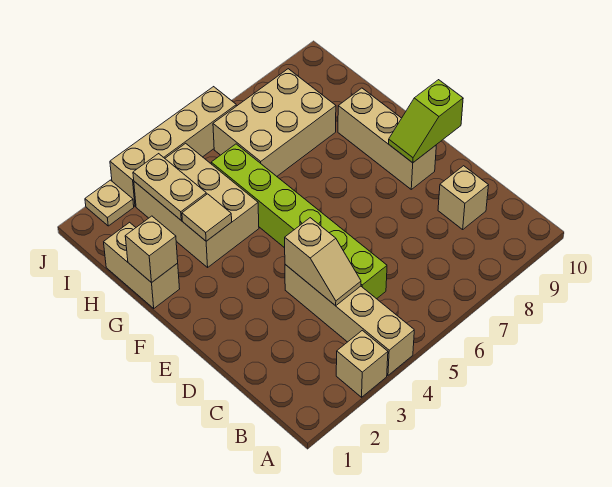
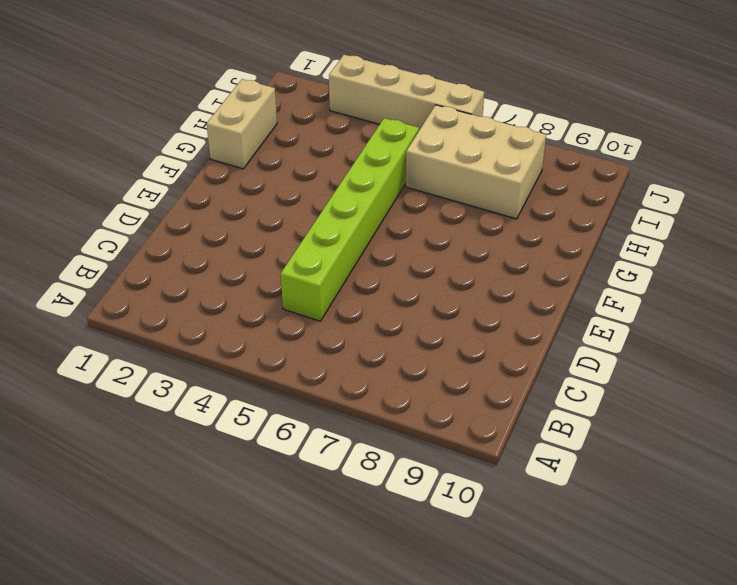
none -> tan brick A3 level 1
none -> tan brick A4:D4 level 1
none -> tan brick C9 level 1

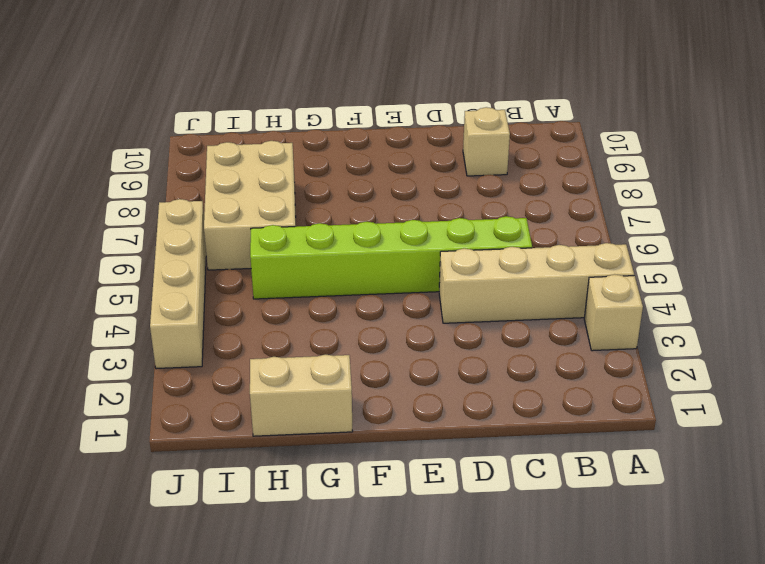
none -> tan brick E9:G9 level 1
none -> tan brick G3:I4 level 1
none -> tan plate J2 level 1

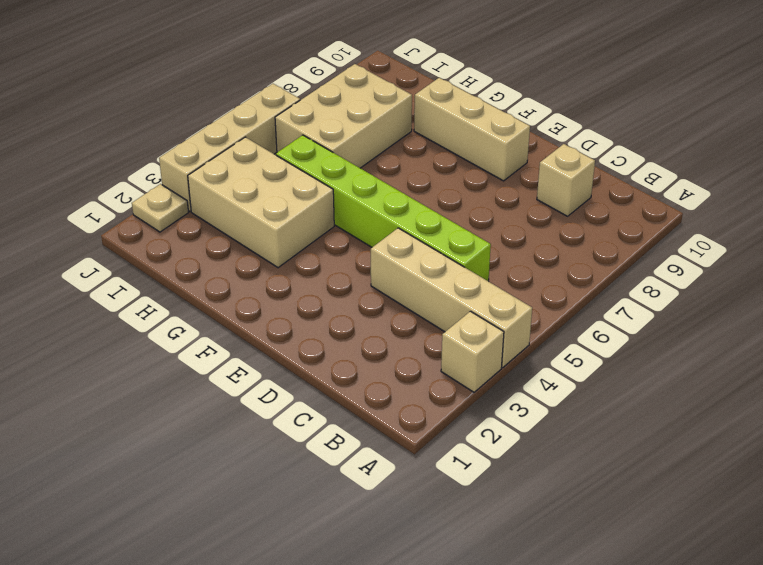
none -> tan brick G1:H1 level 1
none -> tan slope C4:D4 level 2 top D
none -> lime slope E9:E10 level 2 top 10

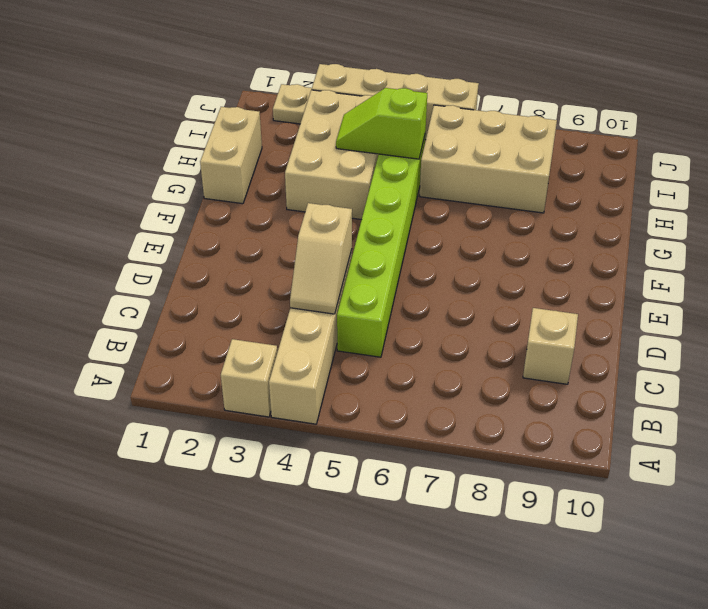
lime slope H4:H5 level 2 top 5 -> lime slope E9:E10 level 2 top 10
none -> tan brick E9:G9 level 1
none -> tan brick G1 level 2
none -> tan tile G3 level 2

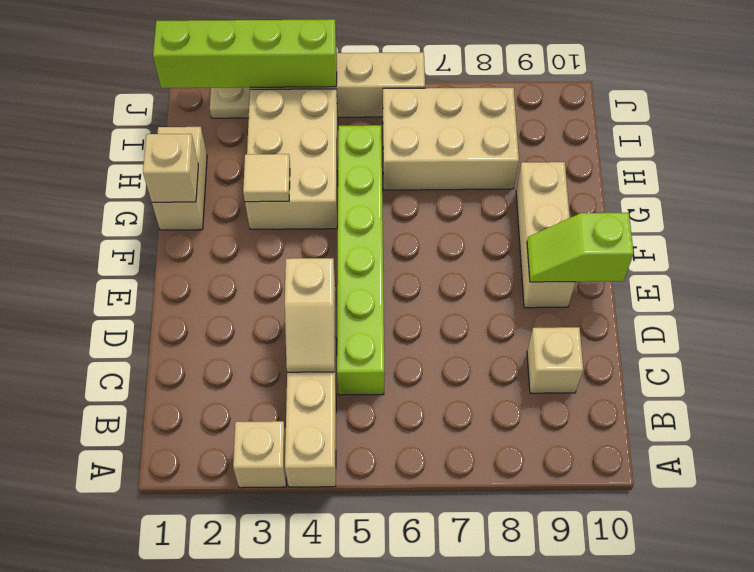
lime brick J1:J4 level 2 -> none
none -> tan plate H3:I3 level 2

